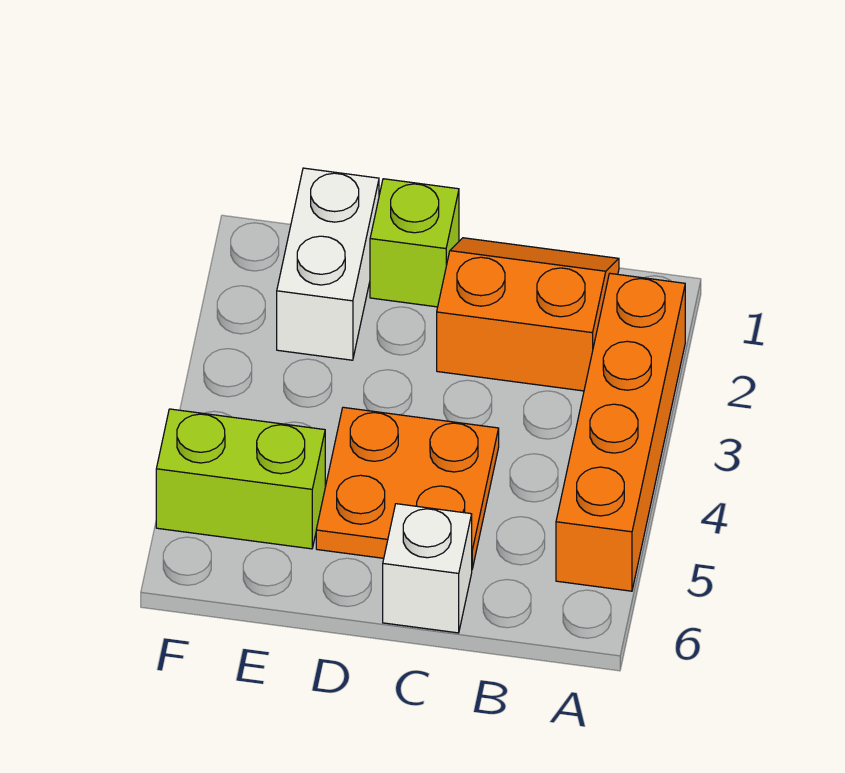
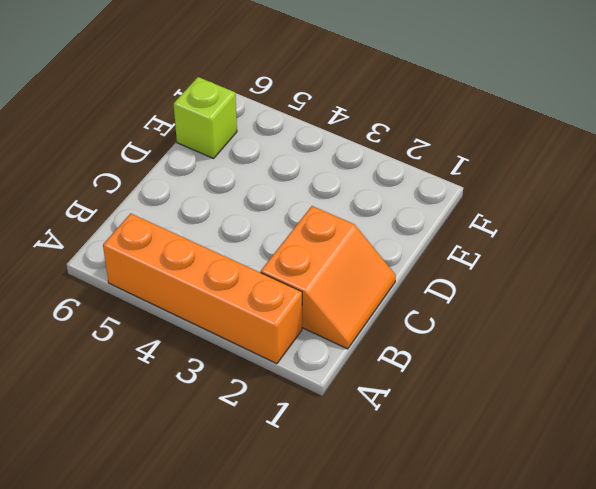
lime brick E6 level 1 -> lime brick D1 level 1
none -> orange plate C4:D5 level 1
none -> white brick C6 level 1

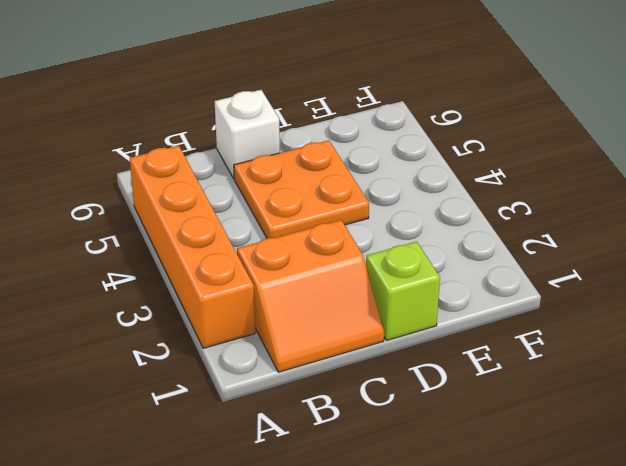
none -> white brick E1:E2 level 1
none -> lime brick E5:F5 level 1

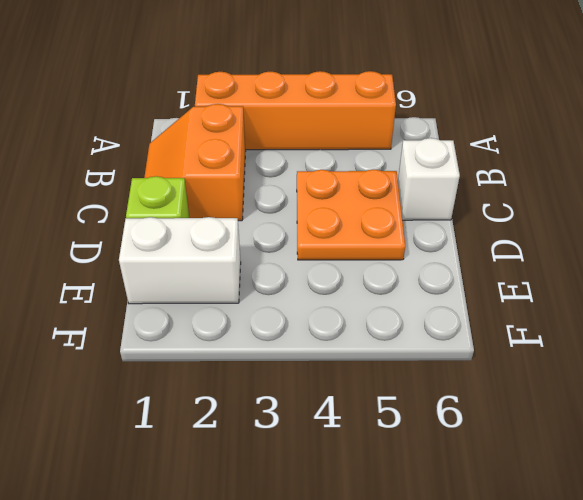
none -> lime brick E5:F5 level 1

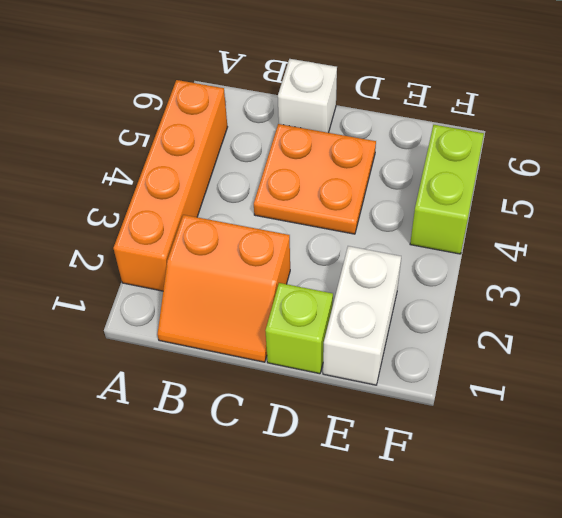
lime brick F4:F5 level 1 -> lime brick E5:F5 level 1

